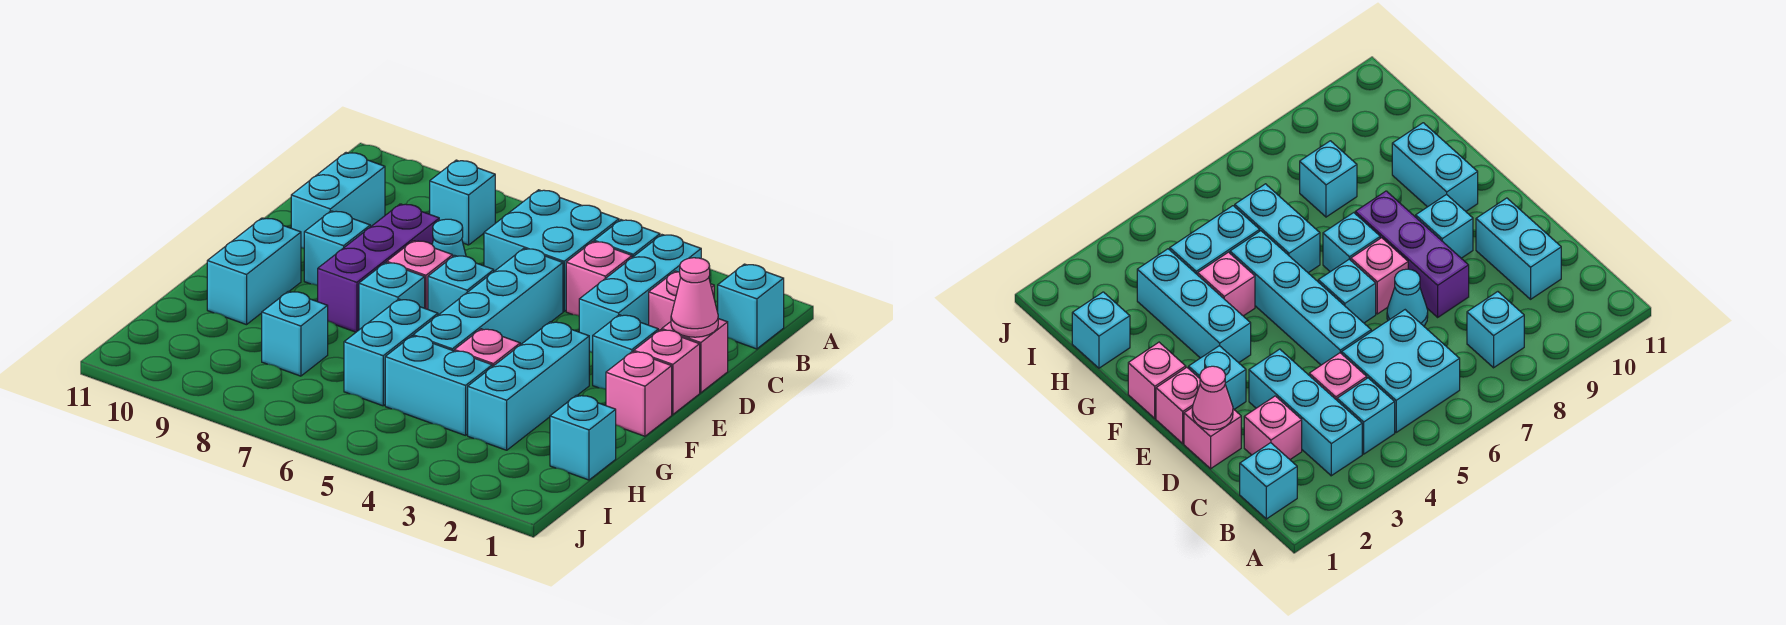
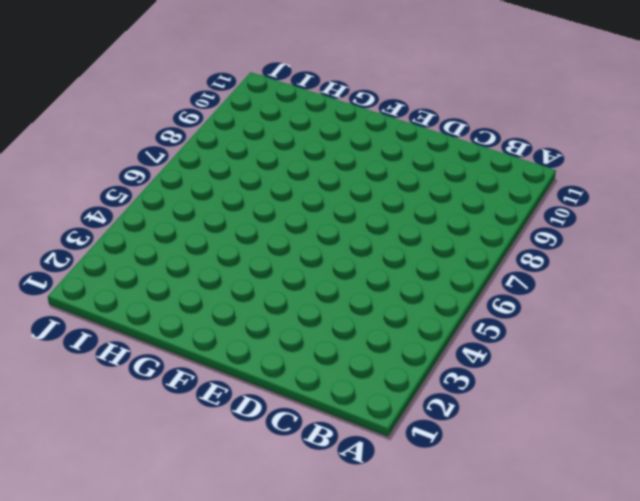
none -> cyan brick B1 level 1
none -> cyan brick B3:D3 level 1
none -> cyan brick B4 level 1

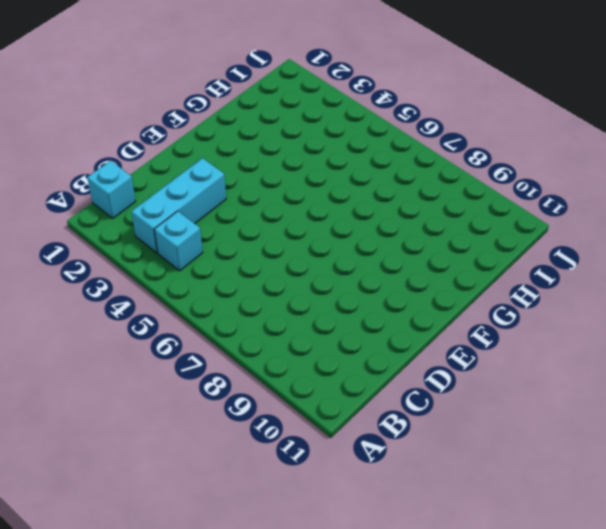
none -> cyan brick B5:C6 level 1
none -> cyan brick B8 level 1
none -> pink brick C2 level 1

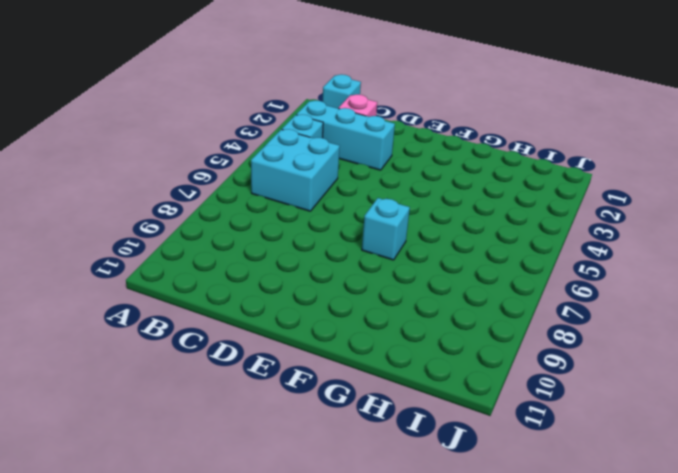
none -> cyan brick B8 level 1
none -> pink brick C4 level 1
none -> cyan brick C10:D10 level 1

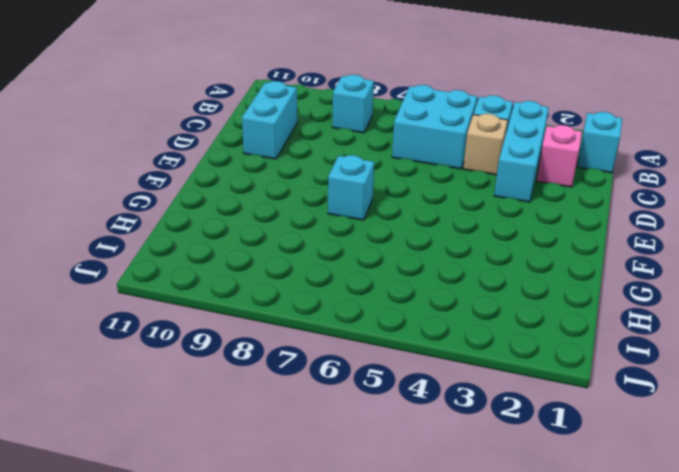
tan brick C4 level 1 -> pink brick C4 level 1
none -> pink brick D1 level 1
none -> cyan brick D5:G5 level 1
none -> cyan cone D7 level 1

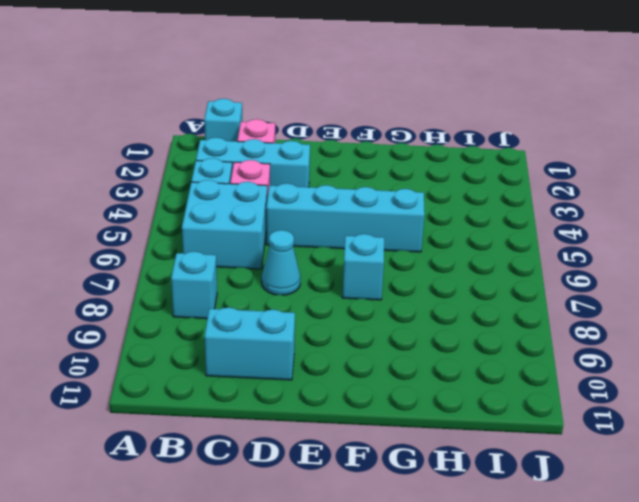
none -> pink brick D1 level 1
none -> purple brick D8:F8 level 1
none -> pink brick E1 level 1

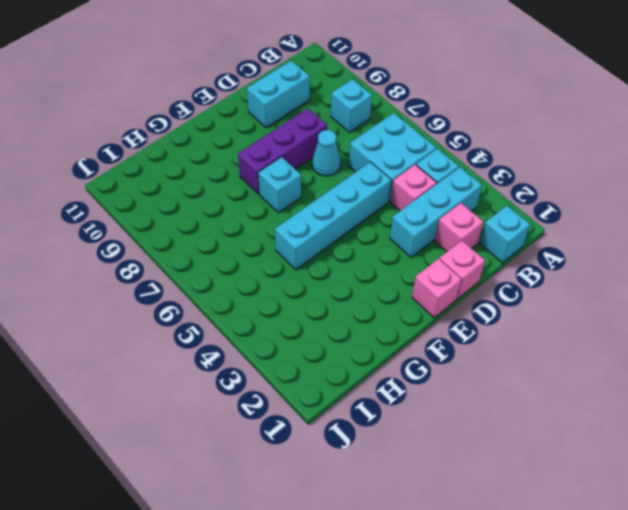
none -> cyan brick E2 level 1
none -> cyan brick E6 level 1
none -> pink brick E7 level 1

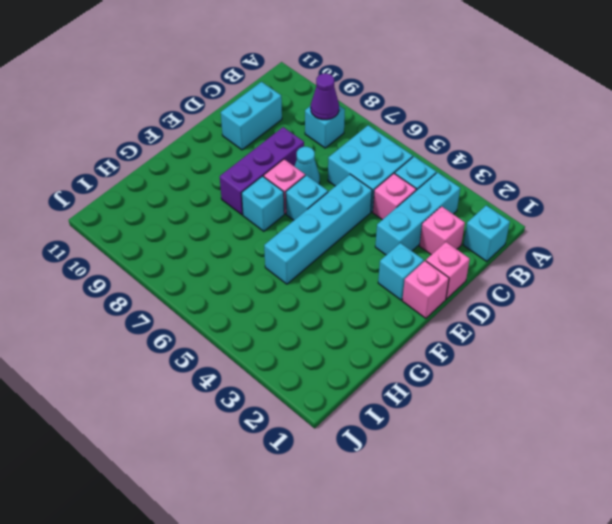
purple cone B8 level 2 -> none
none -> cyan brick E9 level 1
none -> pink brick F1 level 1
none -> cyan brick F3:H3 level 1

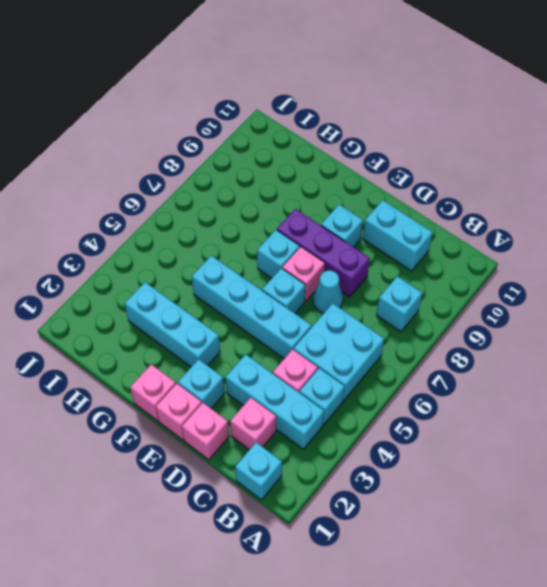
none -> cyan brick F10:G10 level 1
none -> pink brick G4 level 1
none -> cyan brick G6:H6 level 1

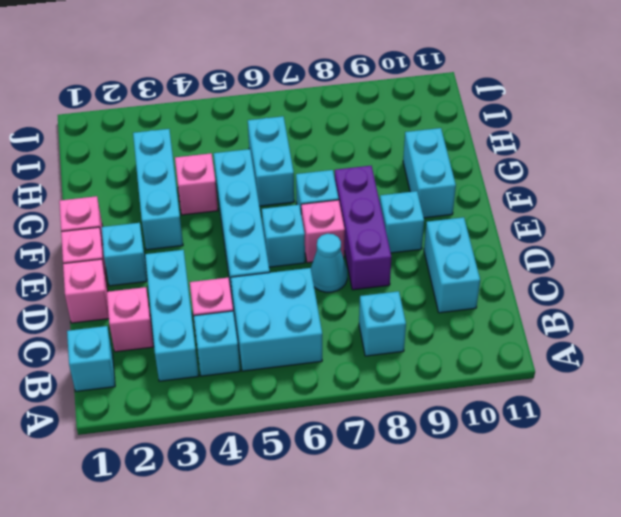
none -> cyan brick H1 level 1
none -> cyan brick H4:H5 level 1
none -> cyan brick H8 level 1

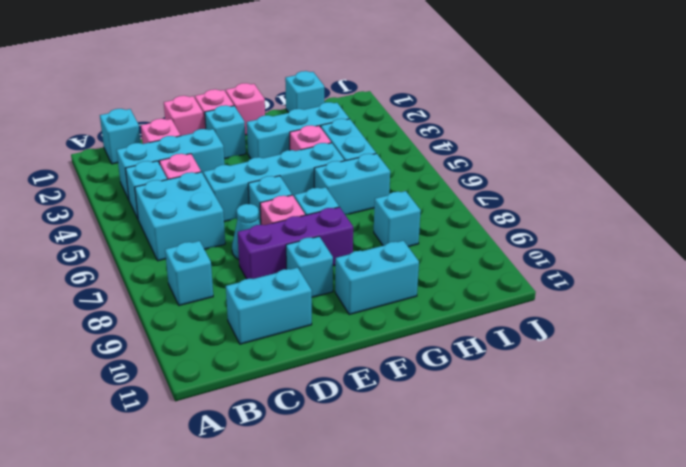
none -> pink cone D1 level 2

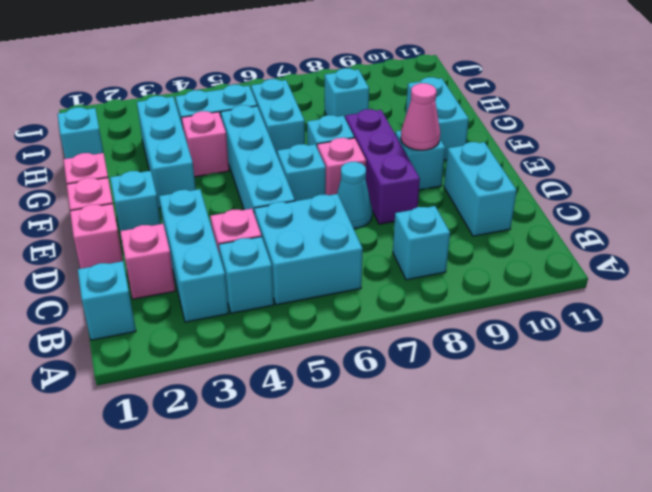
pink cone E9 level 2 -> pink cone D1 level 2

